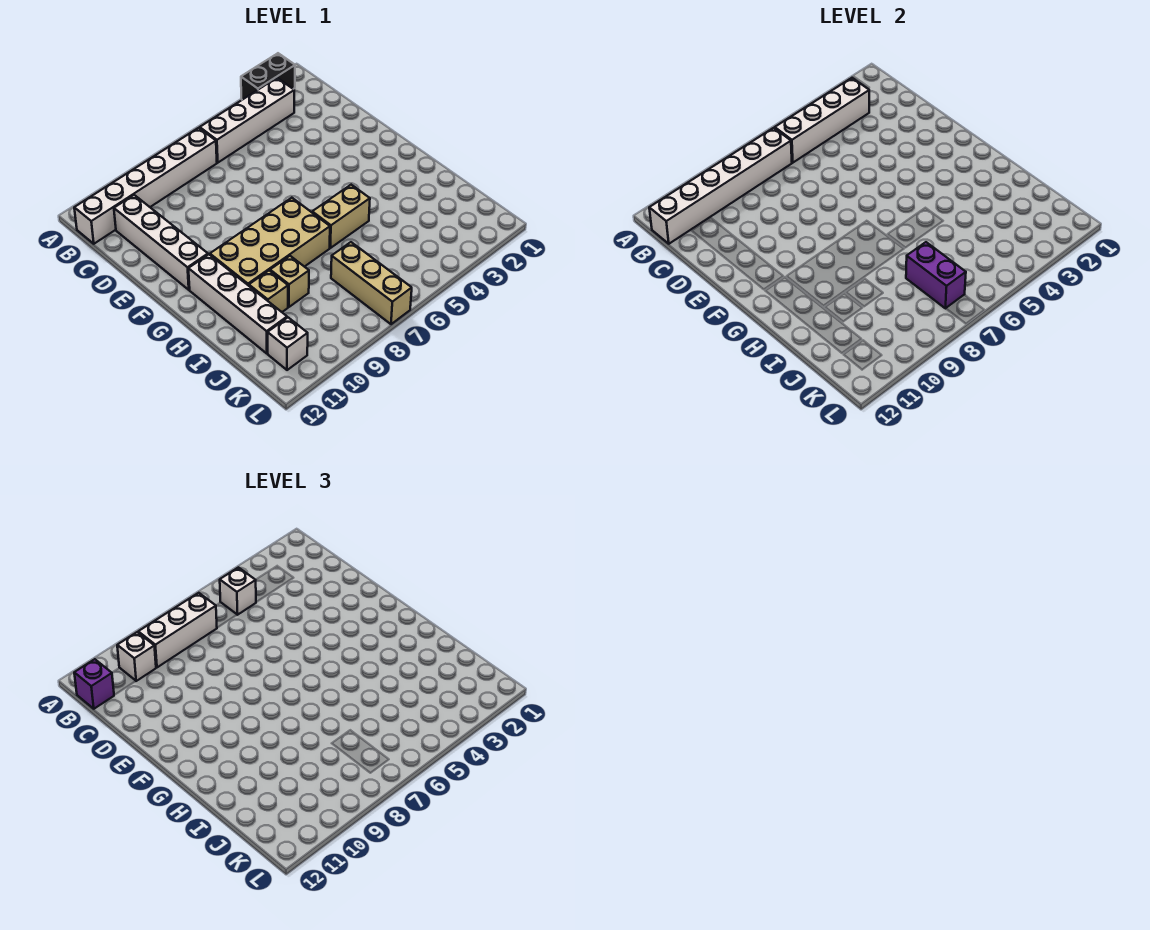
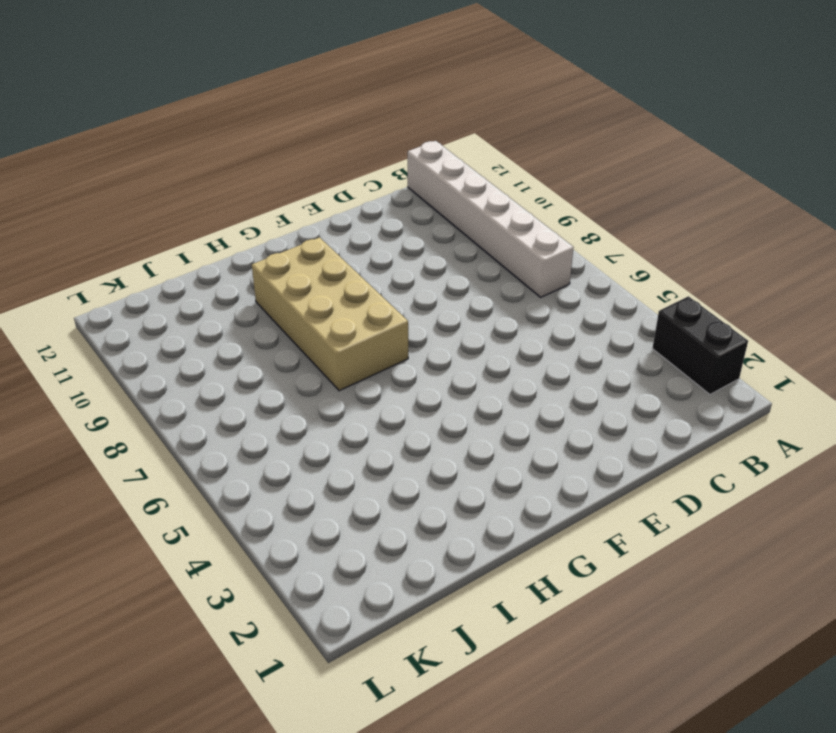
none -> white brick B3:B6 level 1
none -> white brick C11:F11 level 1
none -> white brick G11:J11 level 1

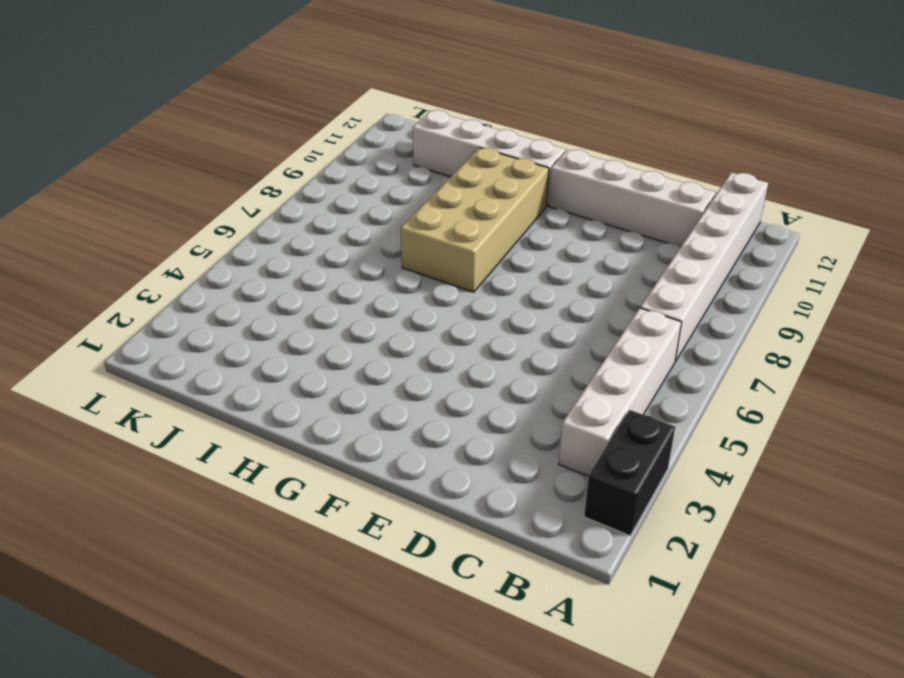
none -> tan brick H5:H6 level 1
none -> tan brick I9 level 1
none -> tan brick I10 level 1

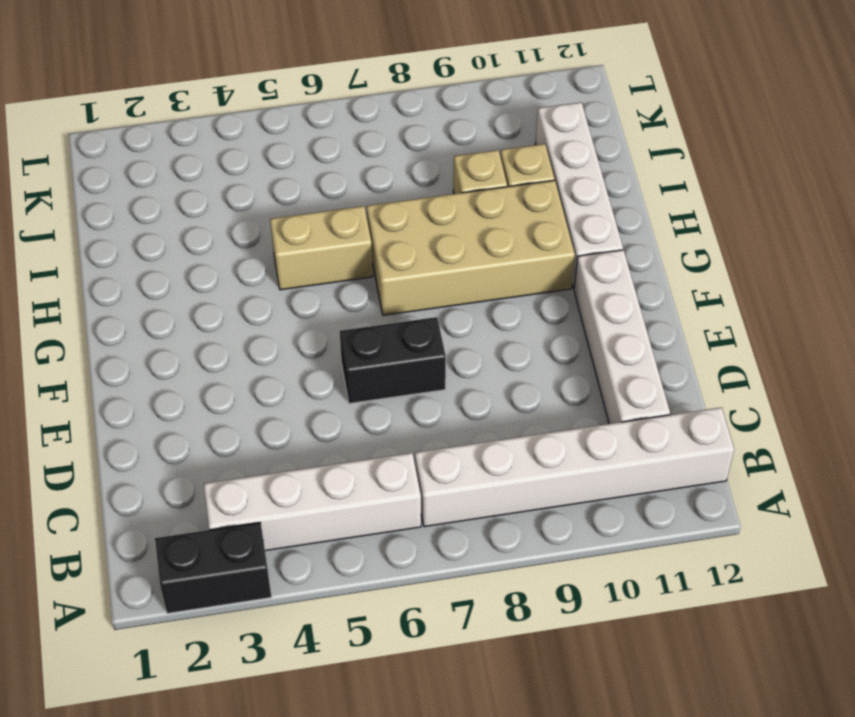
black brick E6:E7 level 1 -> none
none -> tan brick J7:L7 level 1
none -> white brick K11 level 1
none -> white brick B3:B6 level 2

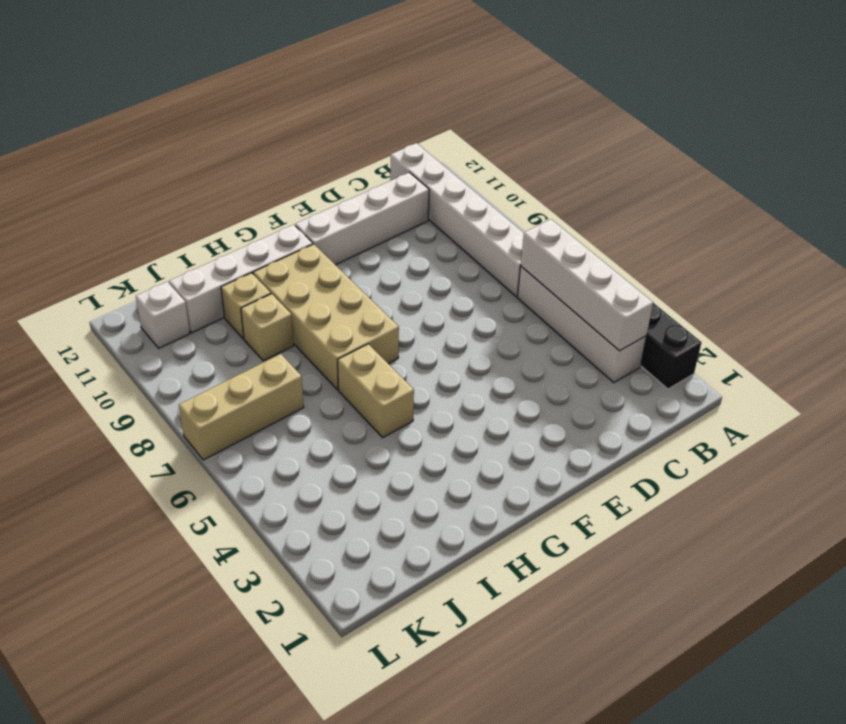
none -> white brick B7:B12 level 2
none -> purple brick J7:K7 level 2
none -> white brick B5 level 3

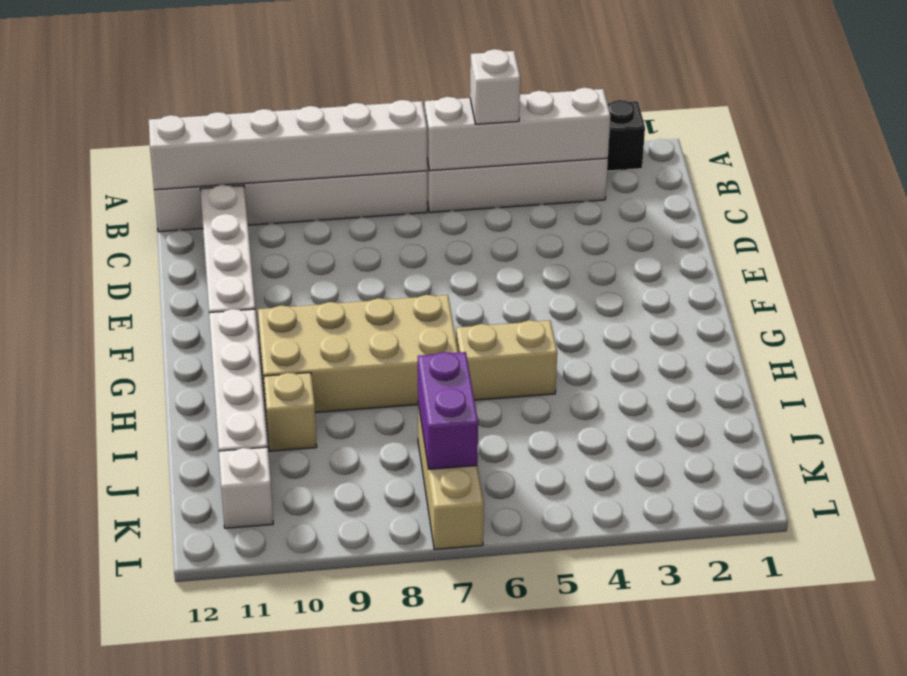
none -> tan brick I9 level 1
none -> white brick B7:B9 level 3
none -> white brick B10 level 3

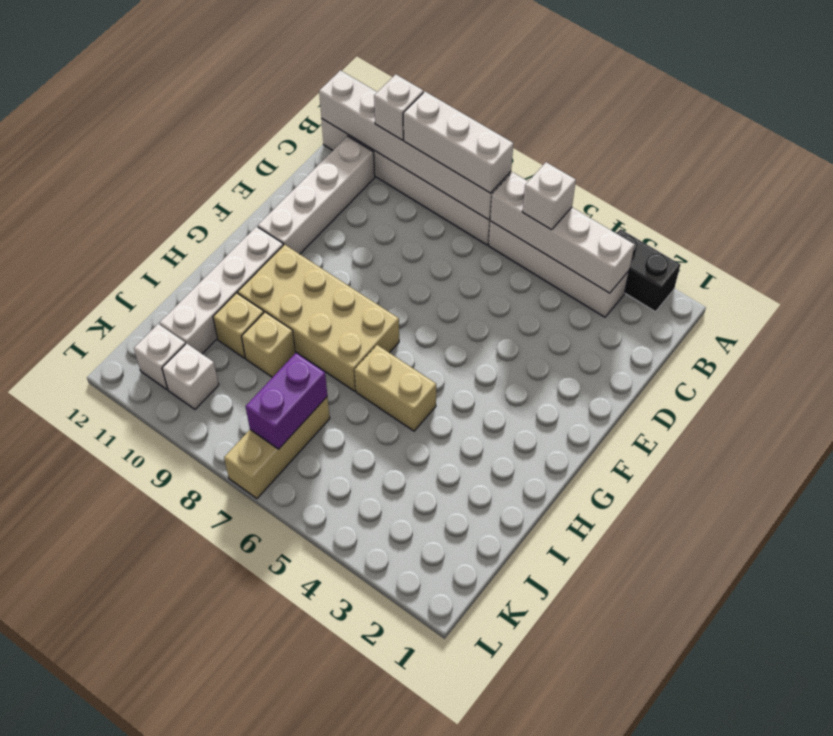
white brick K10 level 1 -> none
none -> purple brick B12 level 3

